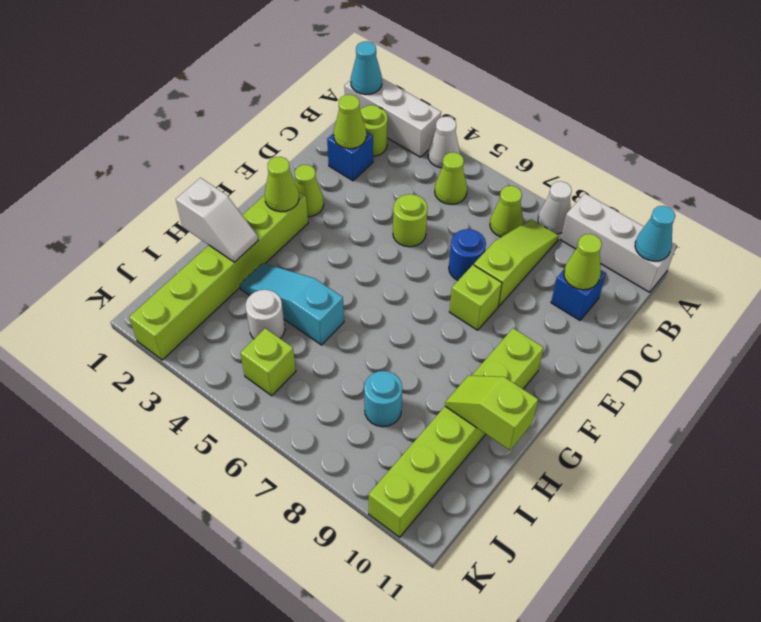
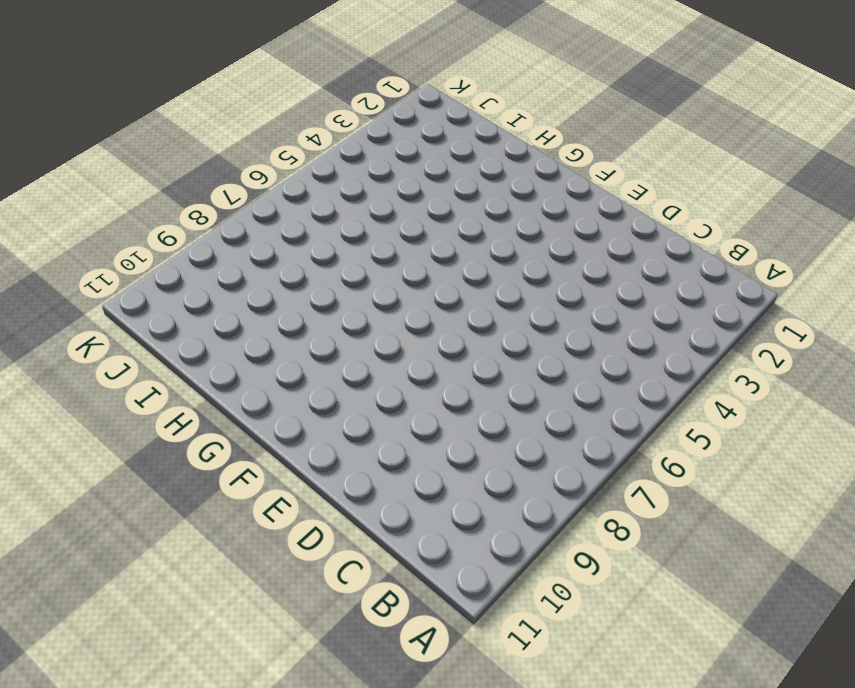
none -> white brick A1:A3 level 1
none -> white cone A4 level 1
none -> white cone A8 level 1

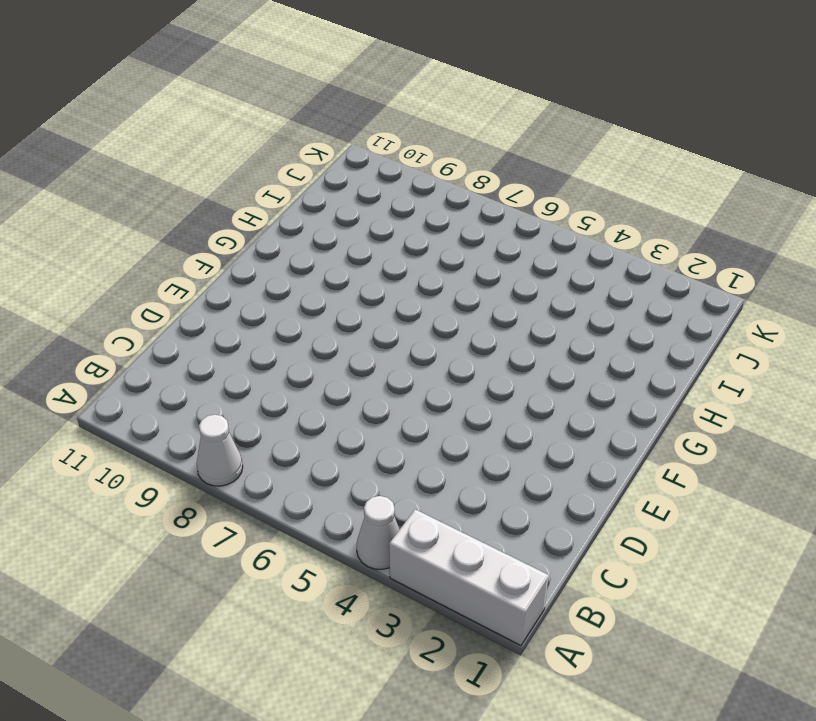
none -> white brick A9:A11 level 1
none -> lime round brick B2 level 1
none -> lime cone B5 level 1

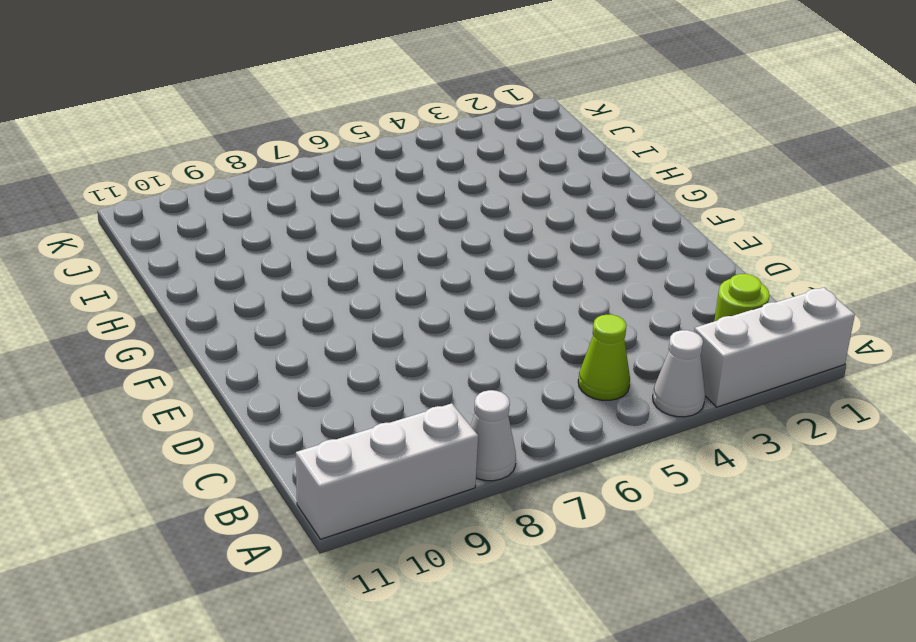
none -> lime cone B7 level 1
none -> lime slope B8:D8 level 1 top D
none -> blue brick C2 level 1

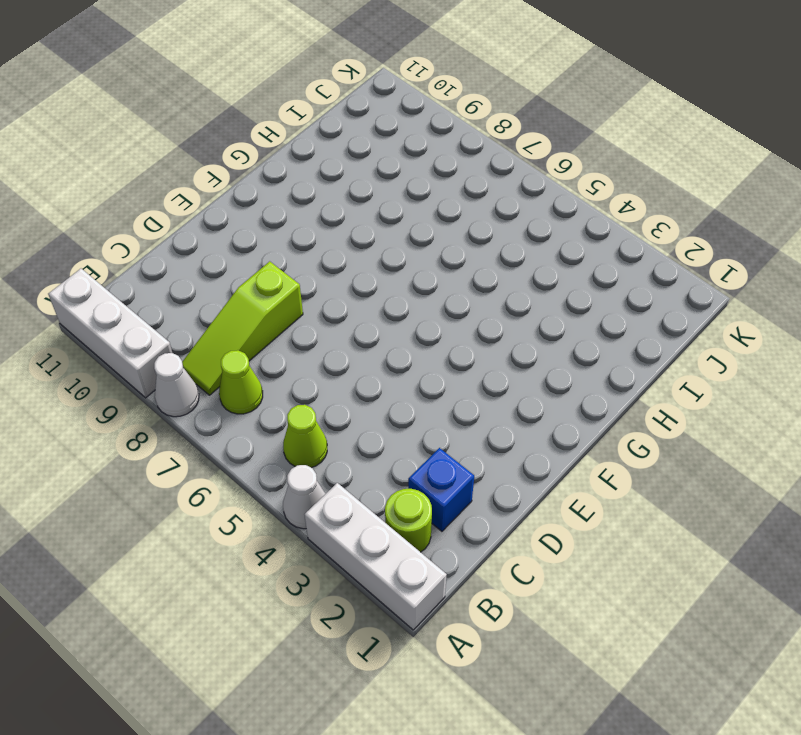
none -> blue brick C10 level 1
none -> lime round brick D5 level 1
none -> blue round brick D7 level 1

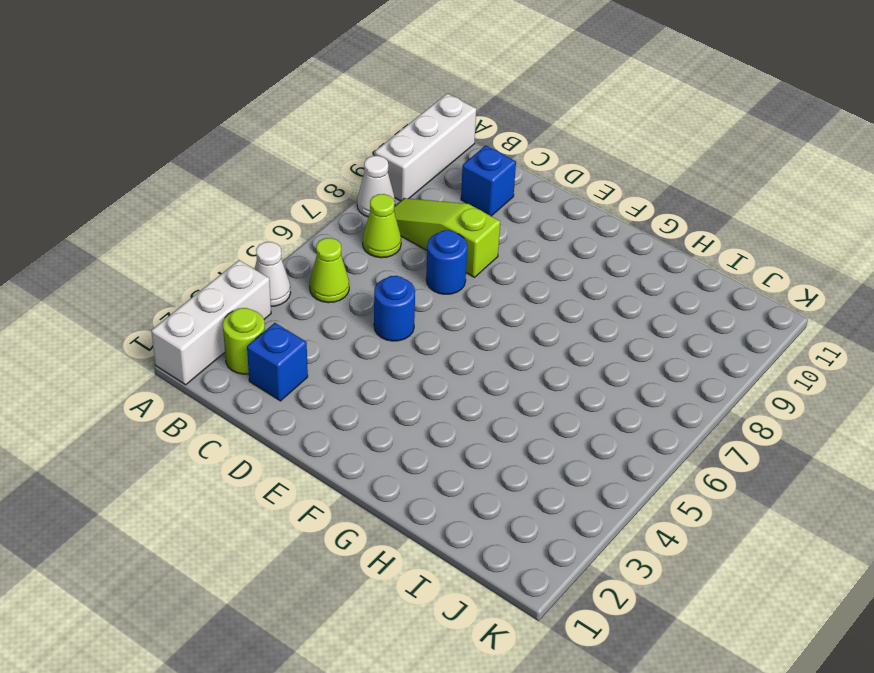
blue round brick D5 level 1 -> lime round brick D5 level 1
none -> lime cone E2 level 1
none -> lime brick E8 level 1
none -> lime brick F2:K2 level 1

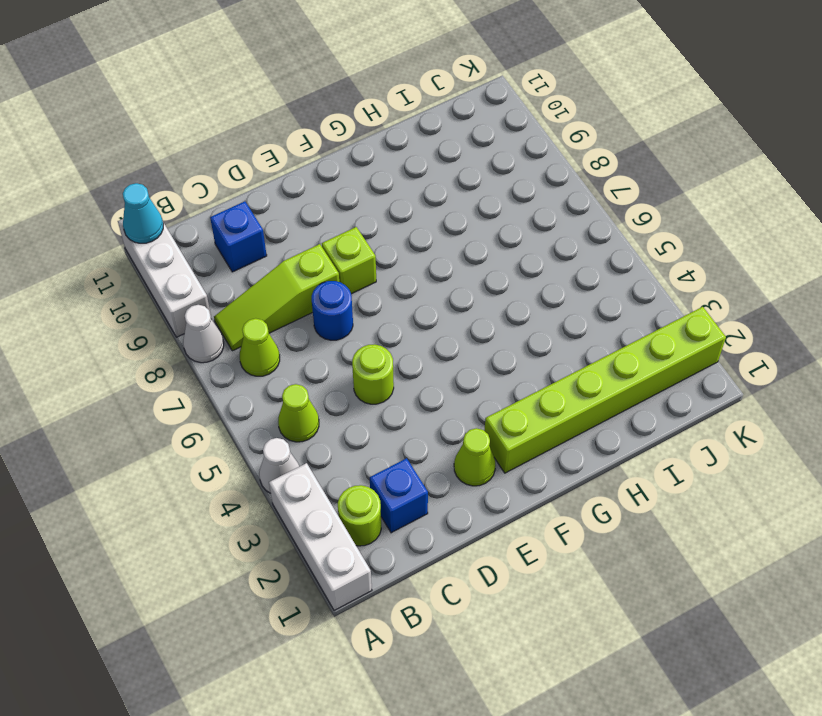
none -> lime brick F10:K10 level 1
none -> cyan slope H3:H5 level 1 top 5
none -> white round brick I4 level 1

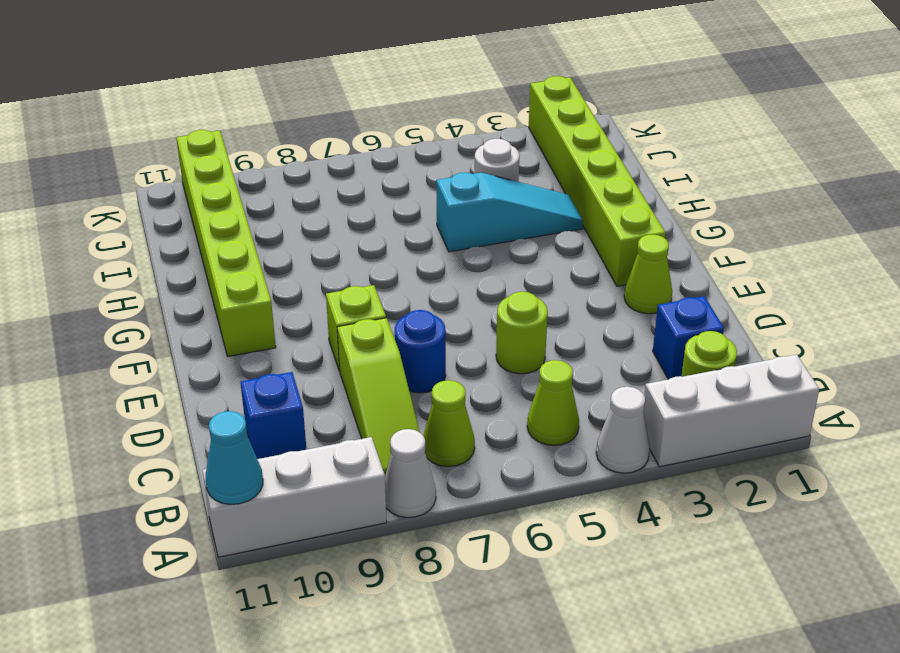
none -> cyan round brick I8 level 1
none -> lime brick J5 level 1
none -> cyan cone A1 level 2

